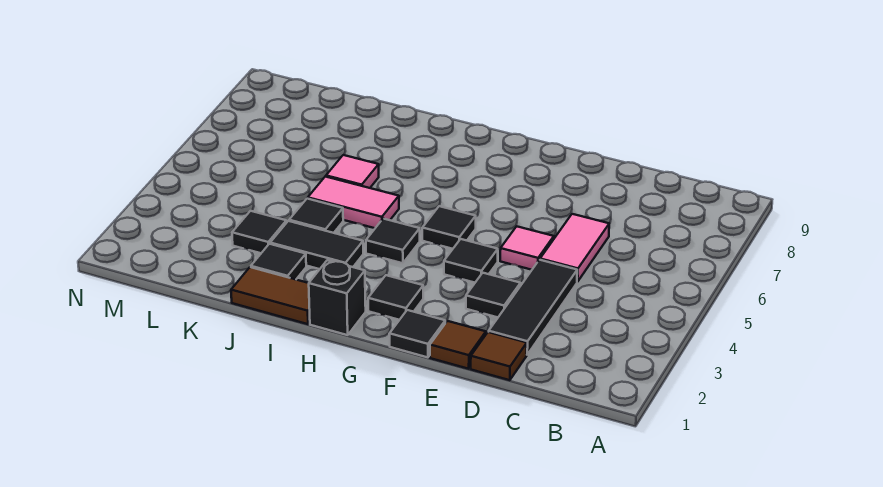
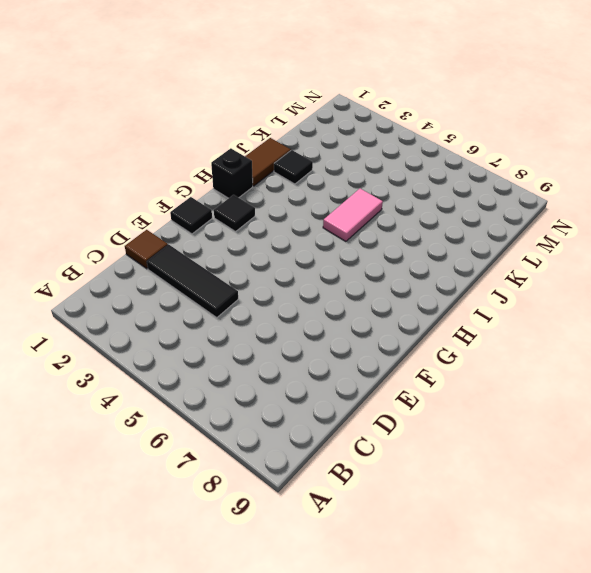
none -> pink tile D5:D6 level 1
none -> brown tile E1 level 1
none -> black tile E3 level 1

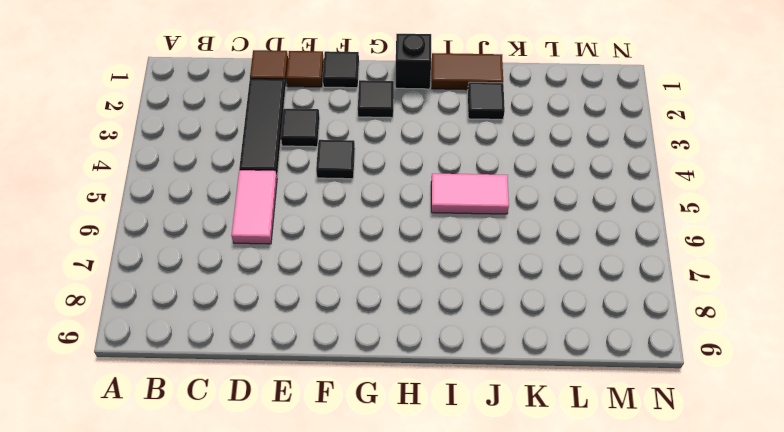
none -> pink tile E5 level 1
none -> black tile G5 level 1
none -> black tile H4 level 1

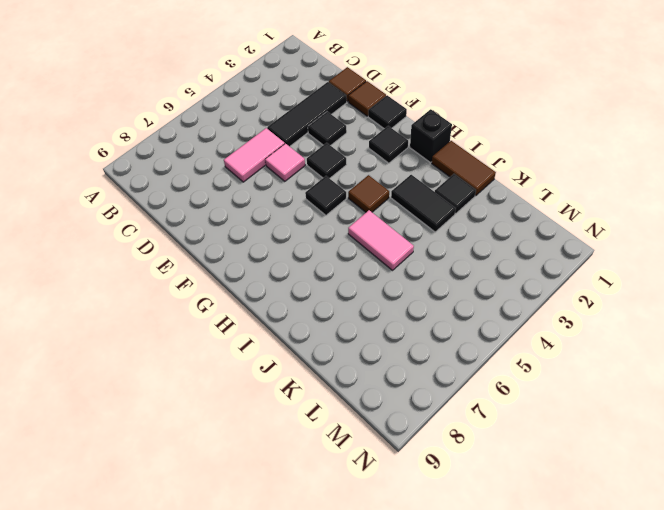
brown tile H4 level 1 -> black tile H4 level 1
none -> black tile J4 level 1
none -> pink tile J6 level 1
none -> black tile K3 level 1

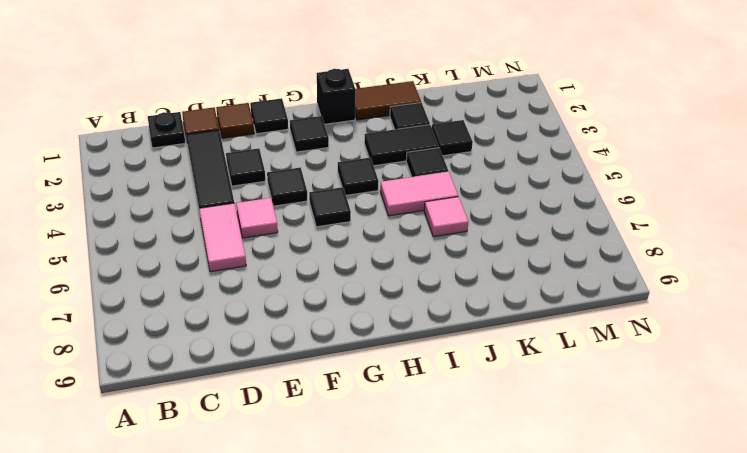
black plate C1 level 1 -> none

